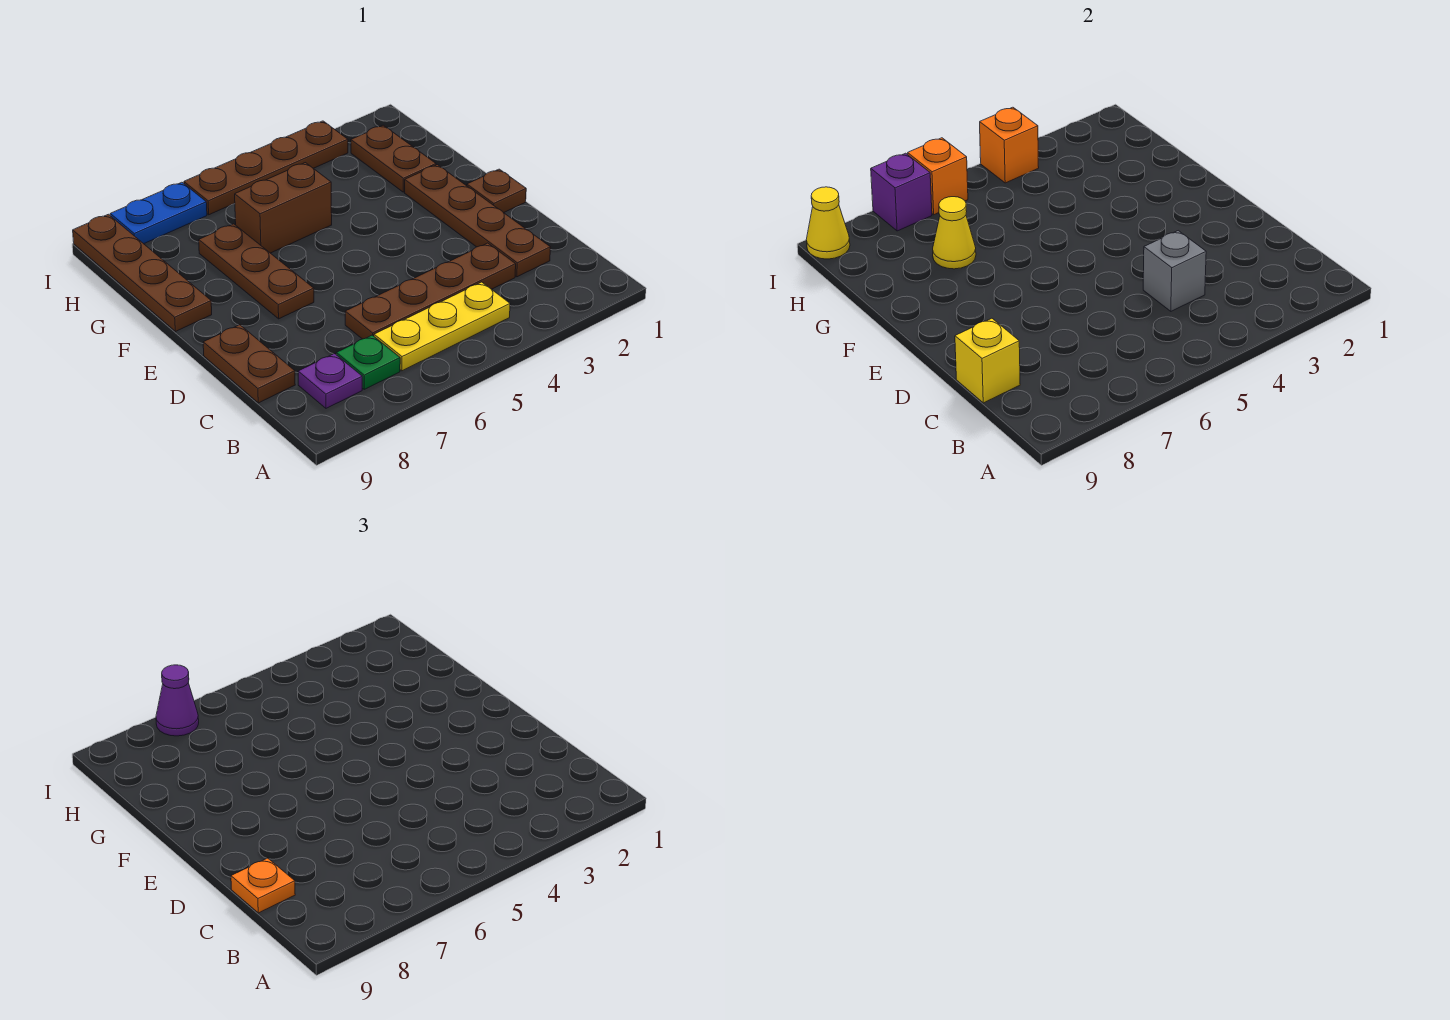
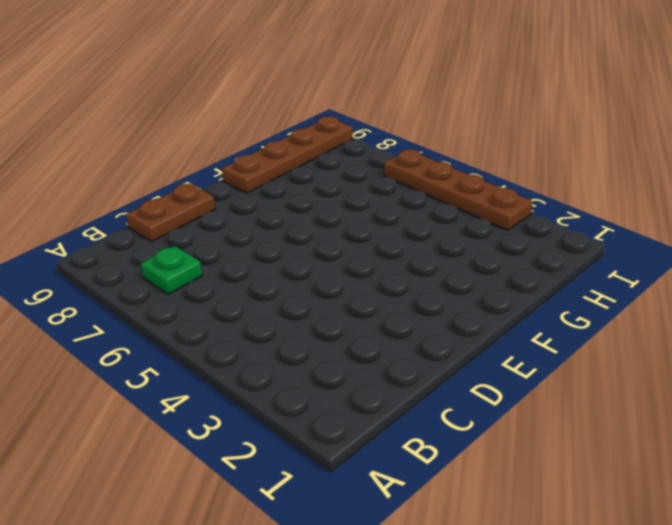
none -> yellow plate B4:B6 level 1
none -> purple plate B8 level 1
none -> brown plate C2:F2 level 1

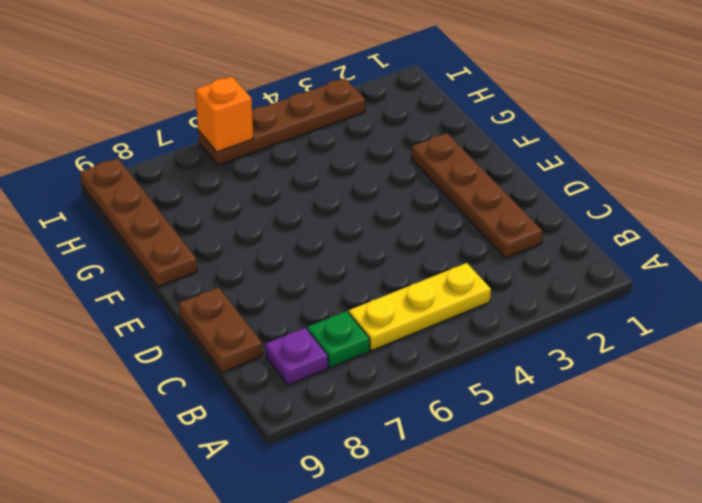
none -> brown plate C3:C6 level 1
none -> brown plate E1 level 1
none -> brown plate E7:G7 level 1

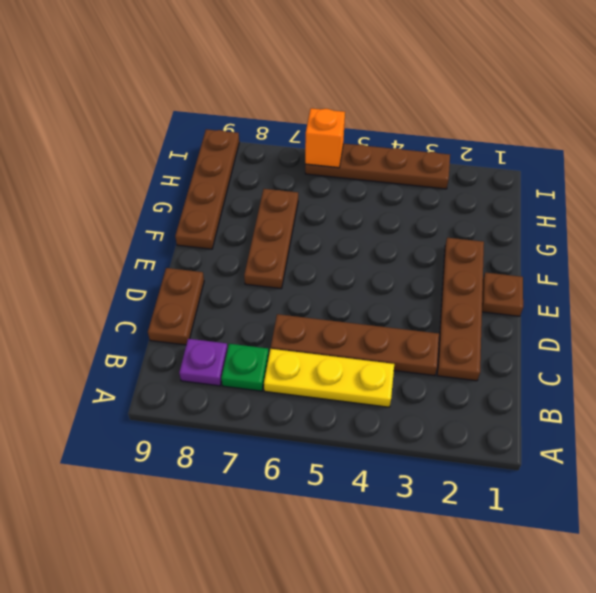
none -> brown plate G2:H2 level 1
none -> brown brick G5:G6 level 1
none -> blue plate I7:I8 level 1

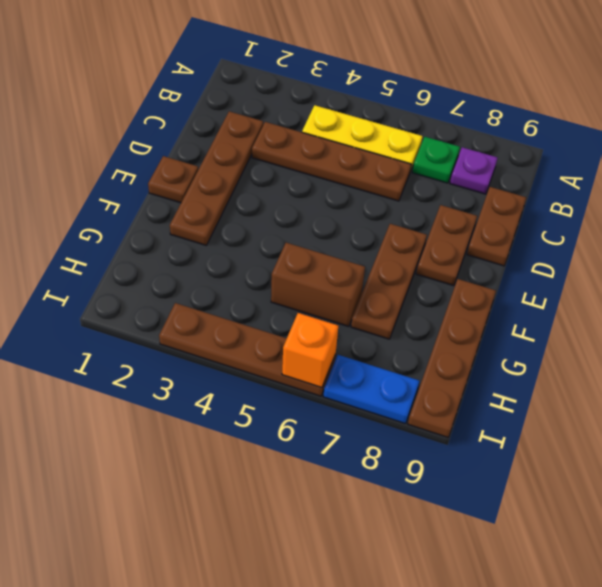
brown plate D8:E8 level 1 -> brown plate G2:H2 level 1
none -> grey brick C4 level 2
none -> yellow brick C9 level 2
none -> yellow cone G7 level 2

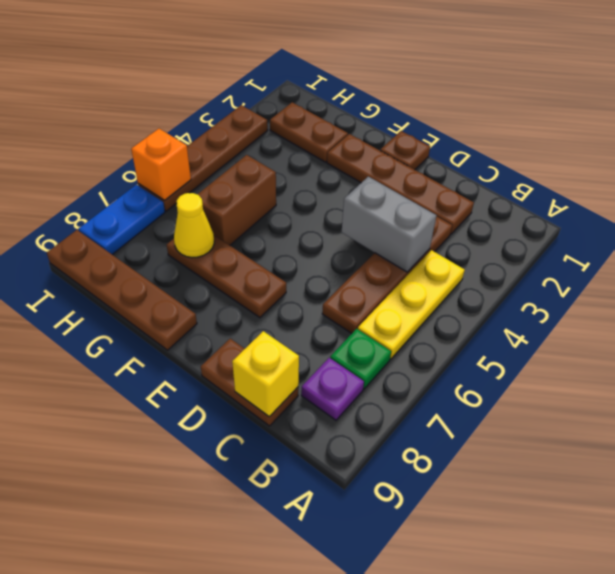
grey brick C4:D4 level 2 -> grey brick C4 level 2
none -> orange brick I4 level 2
none -> purple brick I7 level 2
none -> yellow cone I9 level 2

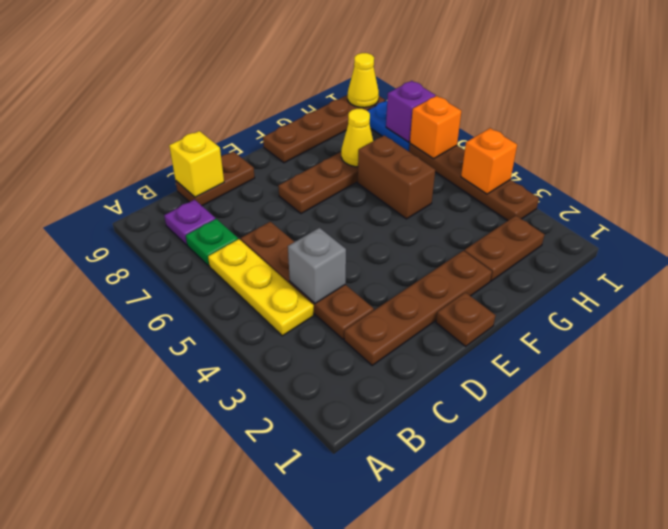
none -> orange plate C9 level 3
none -> purple cone I7 level 3

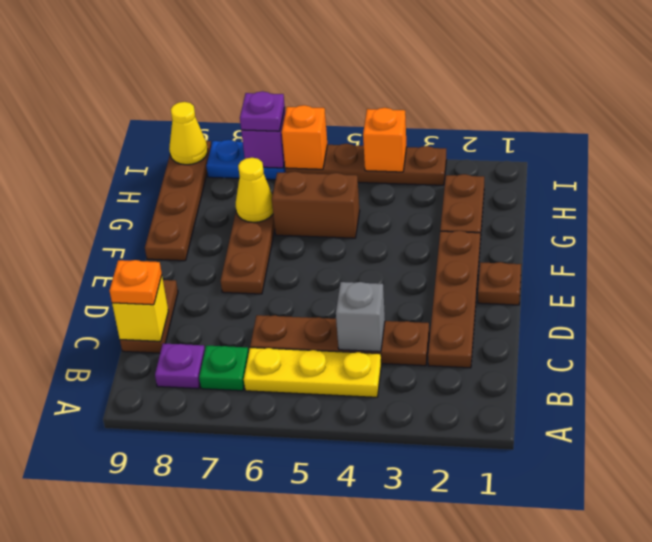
purple plate I7 level 3 -> purple cone I7 level 3

